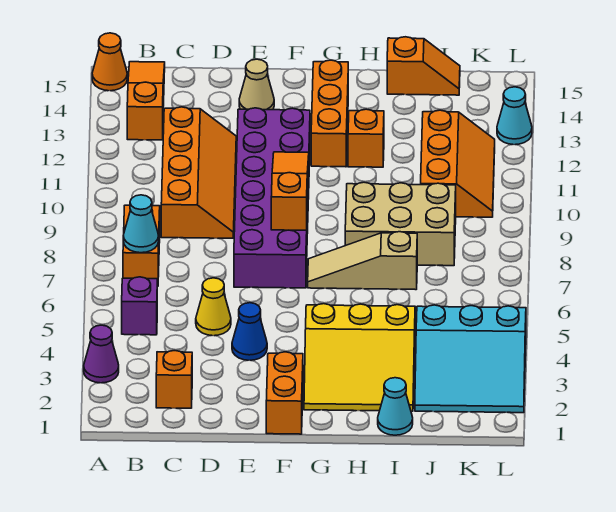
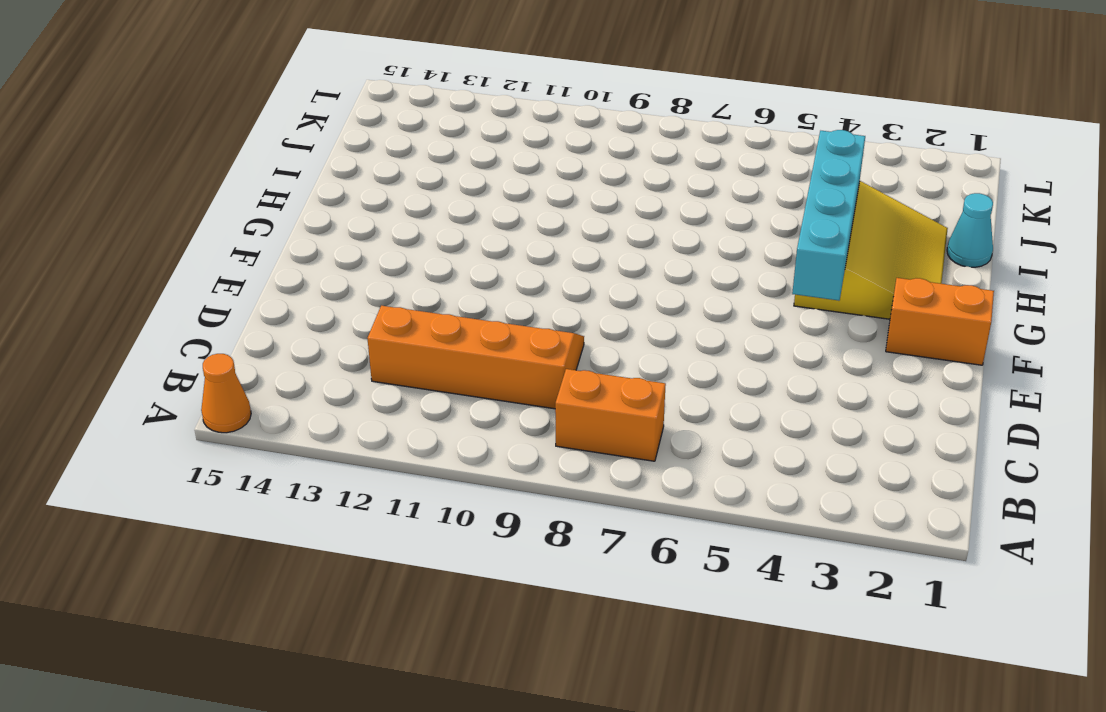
cyan brick F4:I4 level 2 -> none
none -> purple cone A3 level 1
none -> purple brick B5 level 1
none -> orange slope B13:B15 level 1 top 13

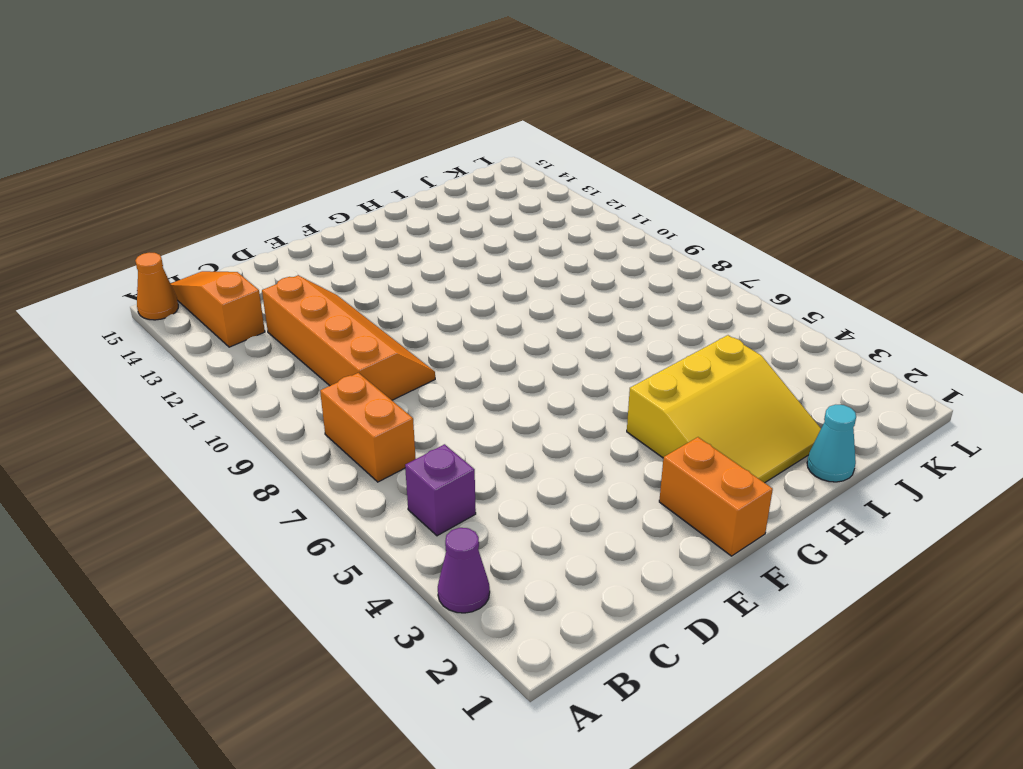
none -> orange brick C2 level 1
none -> yellow cone D5 level 1
none -> blue cone E4 level 1

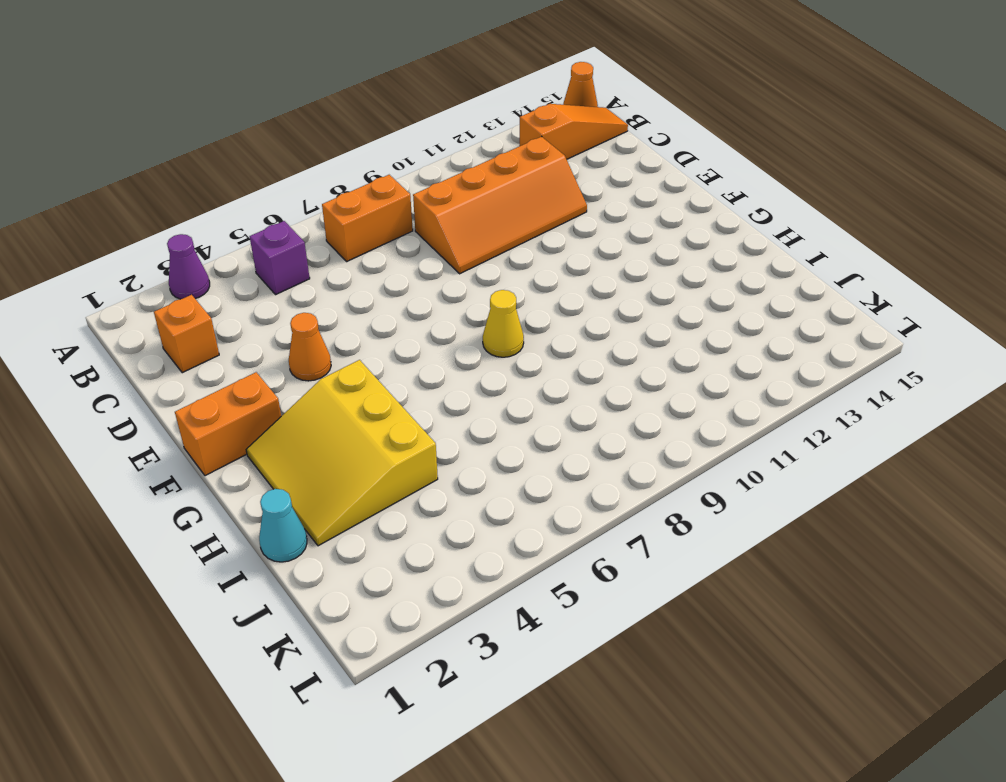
orange cone E4 level 1 -> blue cone E4 level 1
yellow cone G8 level 1 -> yellow cone D5 level 1
none -> purple brick E7:F12 level 1
none -> tan cone E14 level 1
none -> tan slope G7:I7 level 1 top I

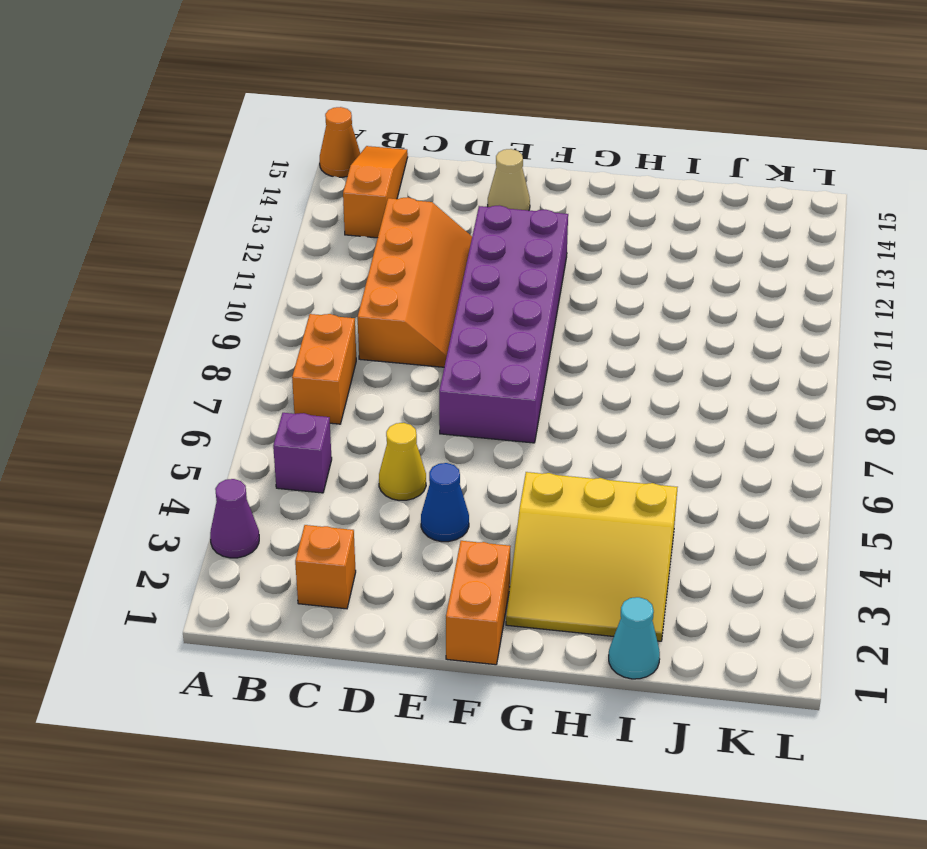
none -> tan slope G7:I7 level 1 top I
none -> orange brick G12:G14 level 1
none -> tan brick H8:J9 level 1

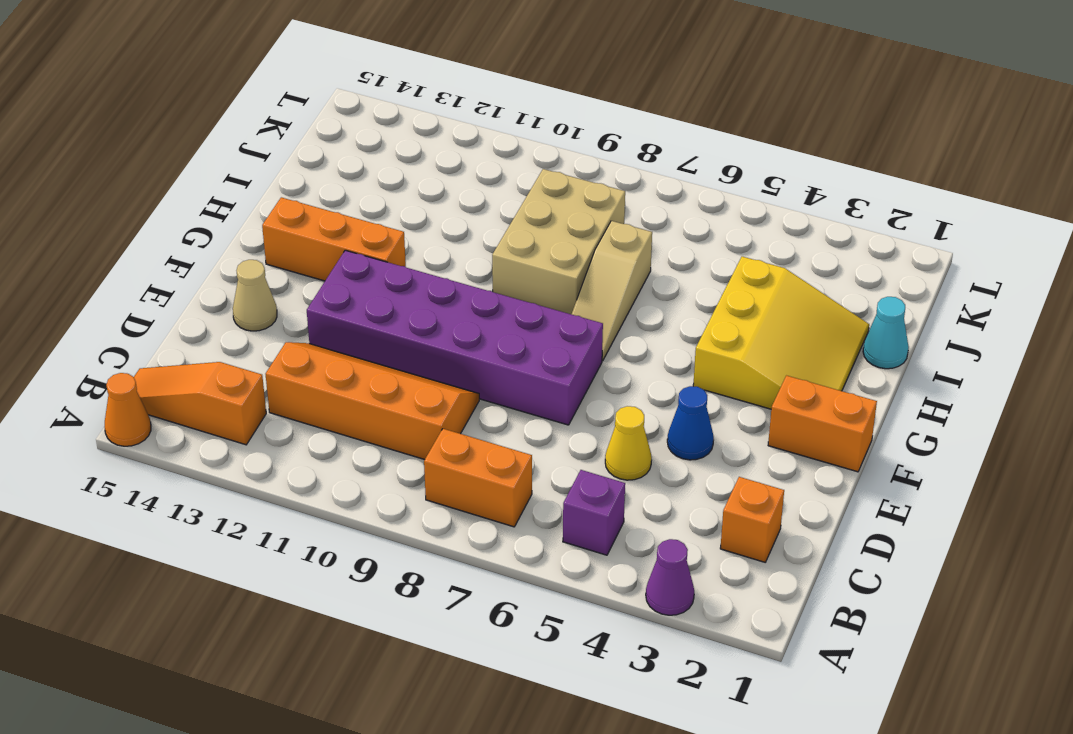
none -> orange brick H12 level 1
none -> orange slope I15:J15 level 1 top I
none -> cyan slope J2:L4 level 1 top 4

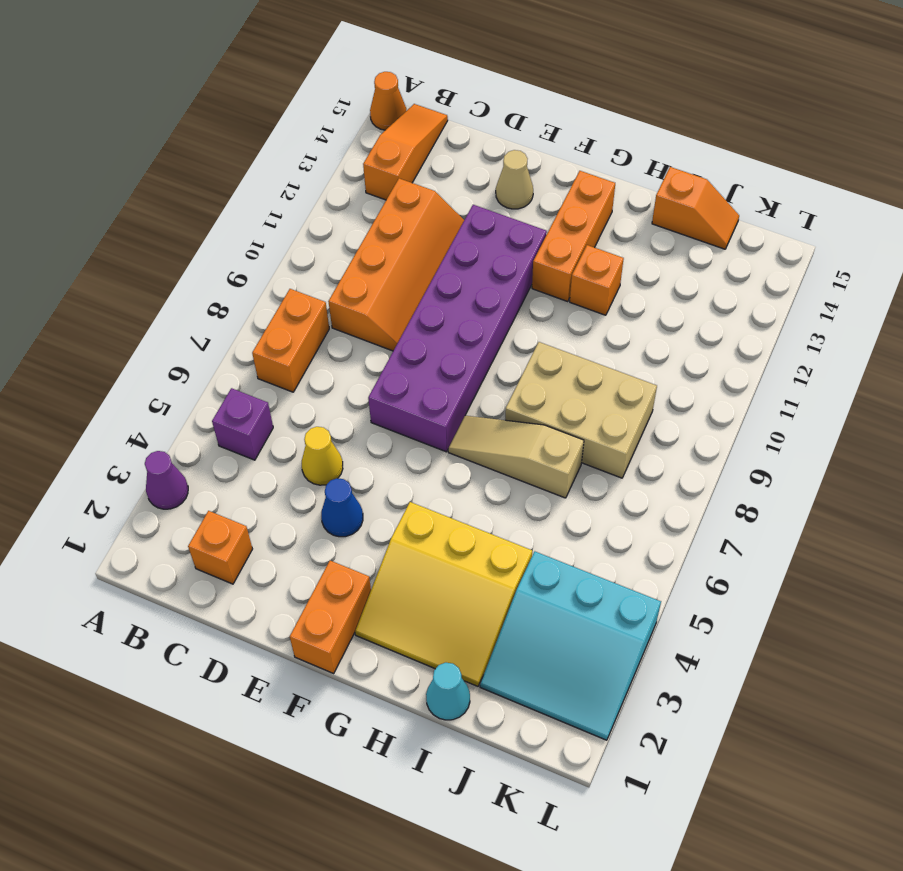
none -> orange slope J10:K12 level 1 top J
none -> cyan cone L13 level 1
none -> cyan cone B7 level 2

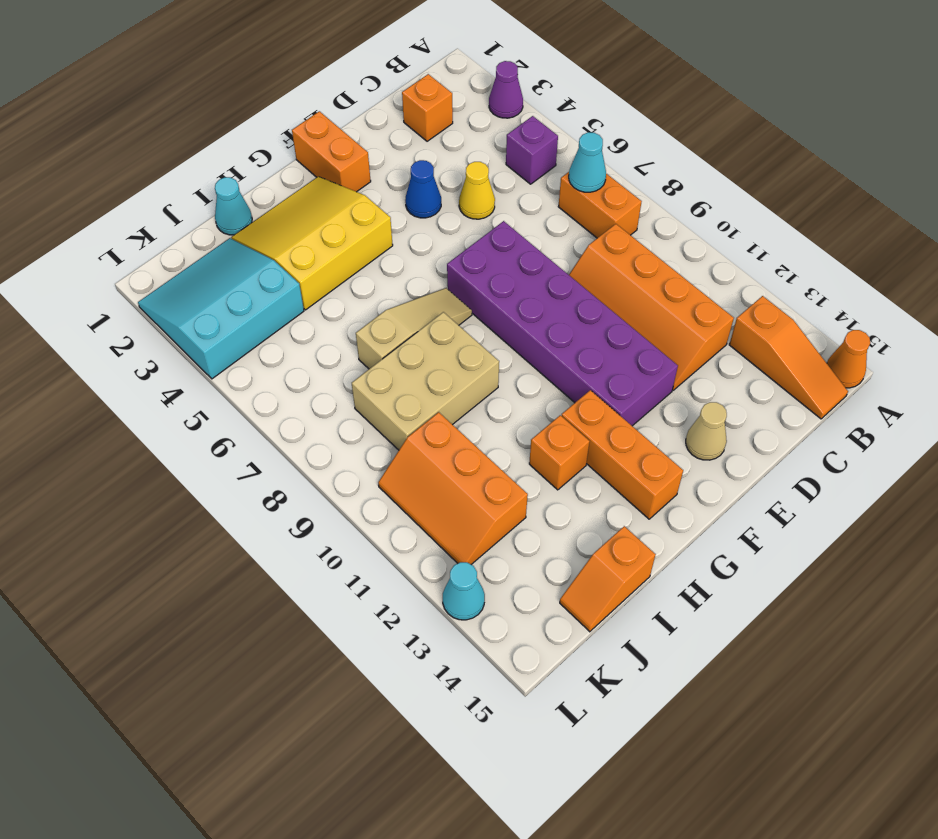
none -> orange slope F8:F10 level 2 top 8

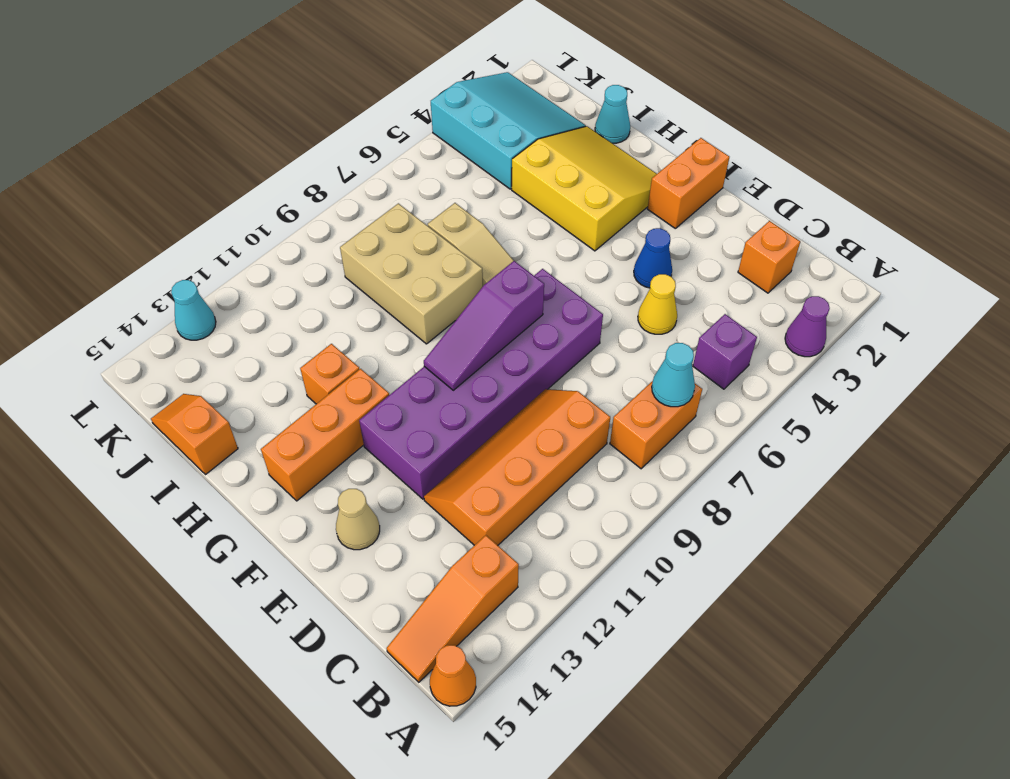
purple slope F8:F10 level 2 top 8 -> orange slope F8:F10 level 2 top 8
none -> orange slope J10:K12 level 1 top J

